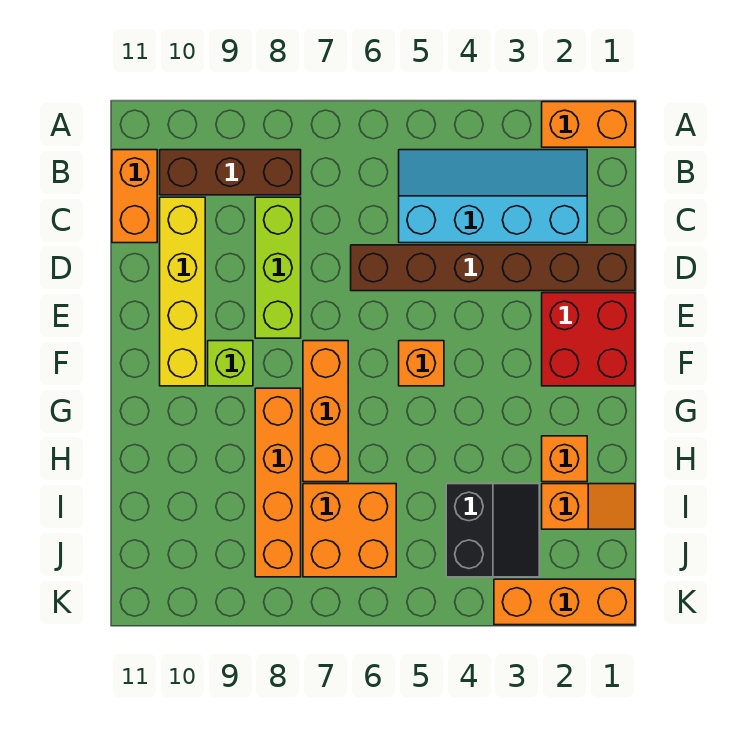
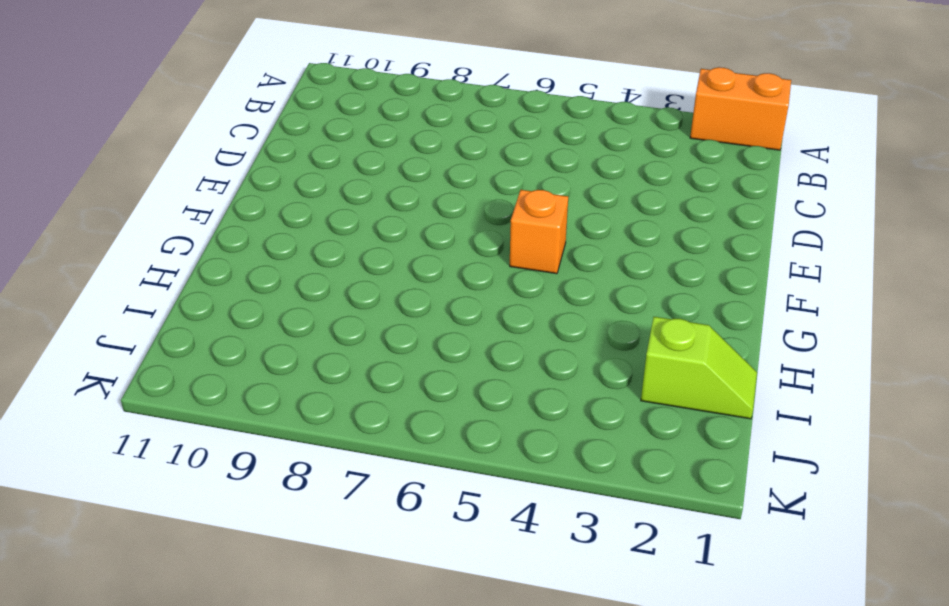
lime slope I1:I2 level 1 top 2 -> orange slope I1:I2 level 1 top 2
none -> cyan slope B2:C5 level 1 top C
none -> brown brick B8:B10 level 1
none -> orange brick B11:C11 level 1

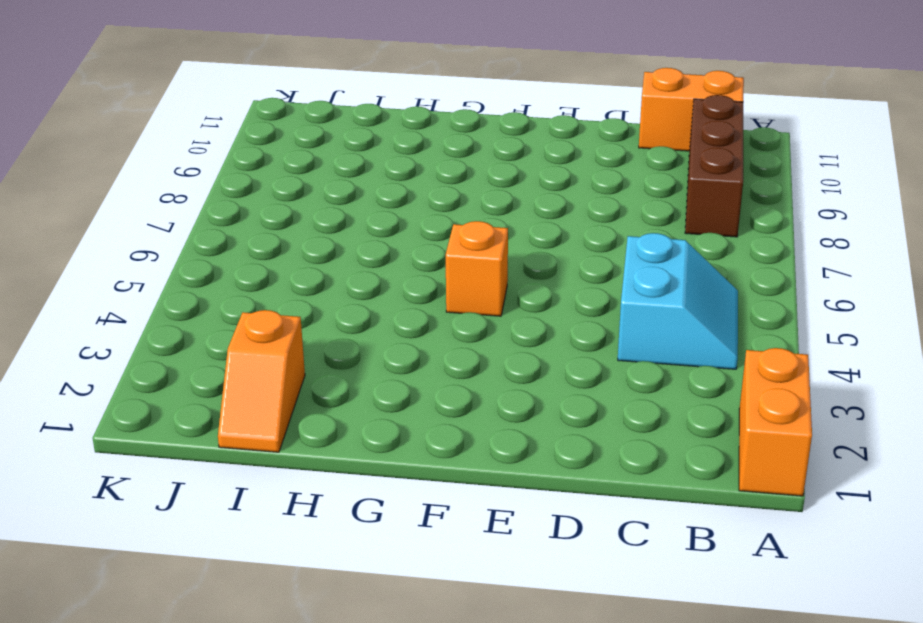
cyan slope B4:C5 level 1 top C -> cyan slope B2:C5 level 1 top C
none -> lime brick C8:E8 level 1
none -> yellow brick C10:F10 level 1
none -> brown brick D1:D6 level 1

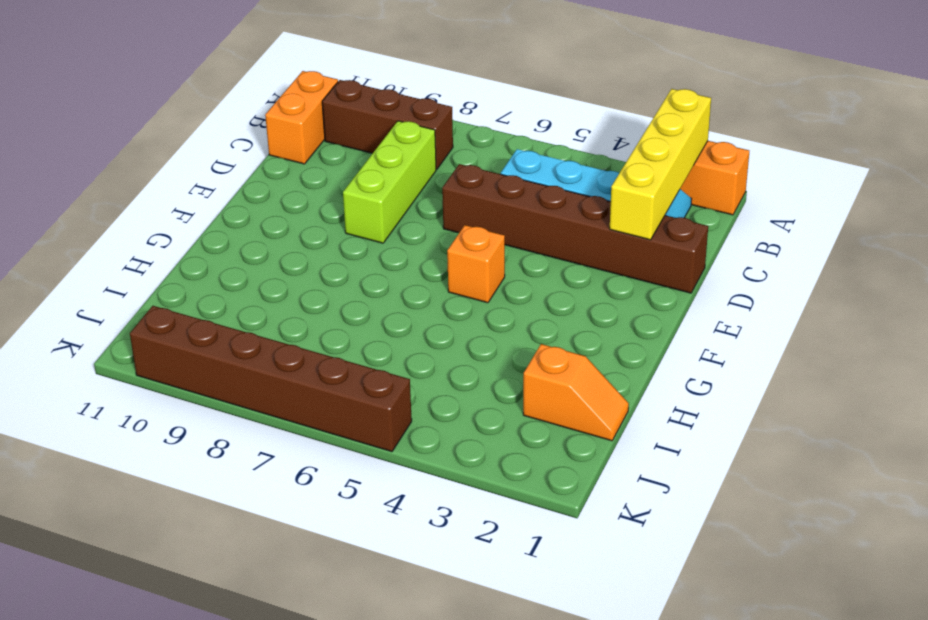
yellow brick A2:D2 level 2 -> yellow brick C10:F10 level 1
brown brick K5:K10 level 1 -> none
none -> red brick E1:F2 level 1
none -> orange brick F7:H7 level 1
none -> lime brick F9 level 1

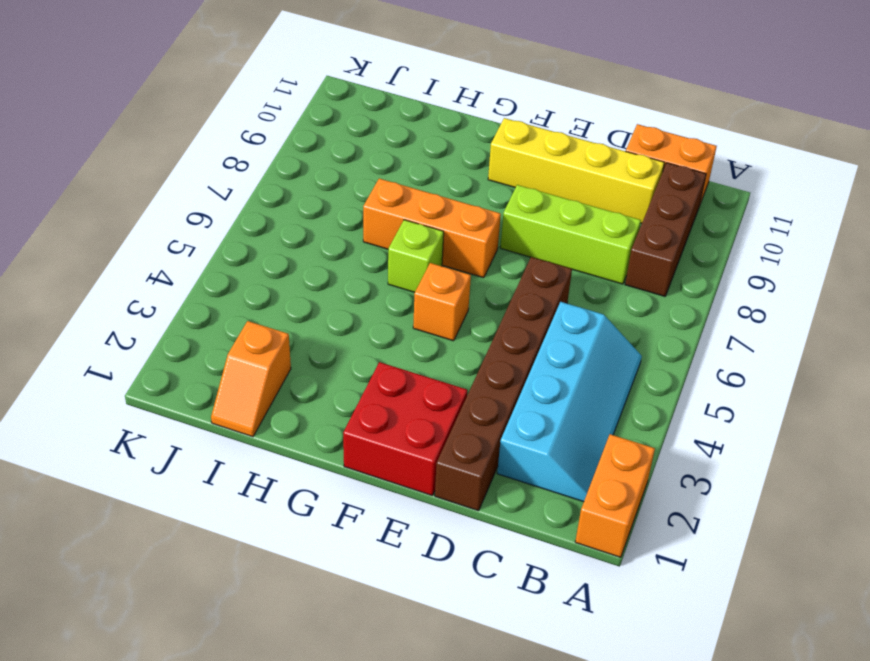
lime brick G6 level 1 -> lime brick F9 level 1
none -> orange brick G8:J8 level 1
none -> orange brick H2 level 1
none -> black slope I3:J4 level 1 top 4

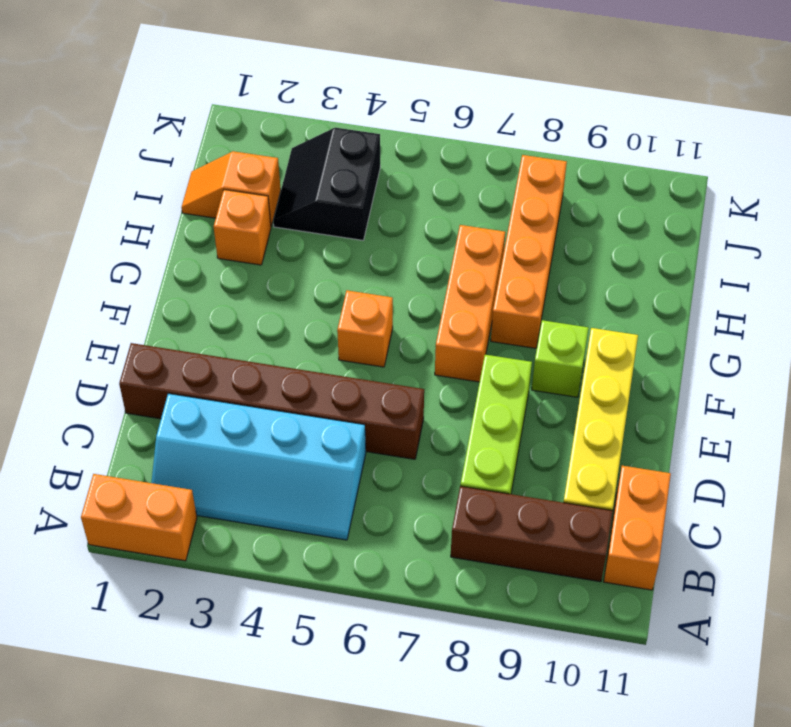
none -> red brick E1:F2 level 1
none -> orange brick I6:J7 level 1
none -> orange brick K1:K3 level 1

